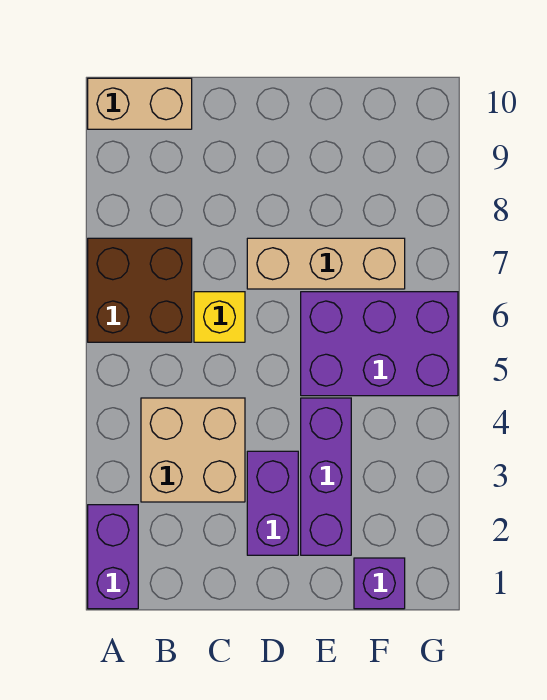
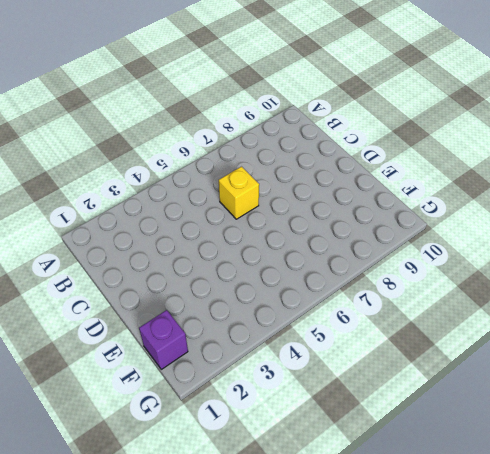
none -> purple brick A1:A2 level 1
none -> brown brick A6:B7 level 1

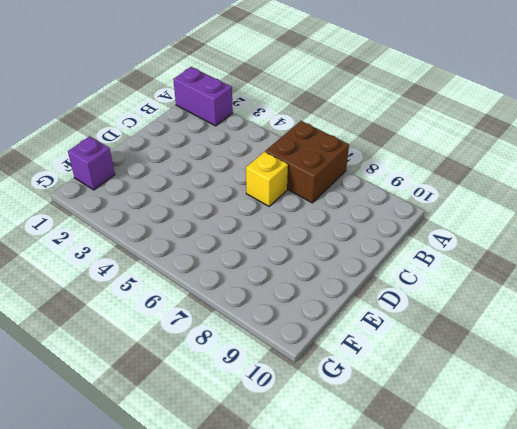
none -> tan brick A10:B10 level 1
none -> tan brick B3:C4 level 1

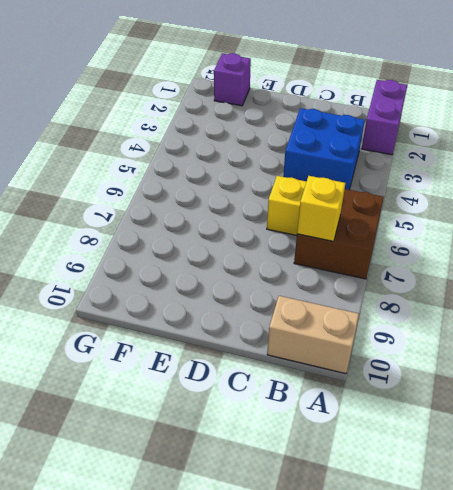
blue brick B3:C4 level 1 -> tan brick B3:C4 level 1
yellow brick B7 level 2 -> none
none -> purple brick D2:D3 level 1
none -> tan brick D7:F7 level 1

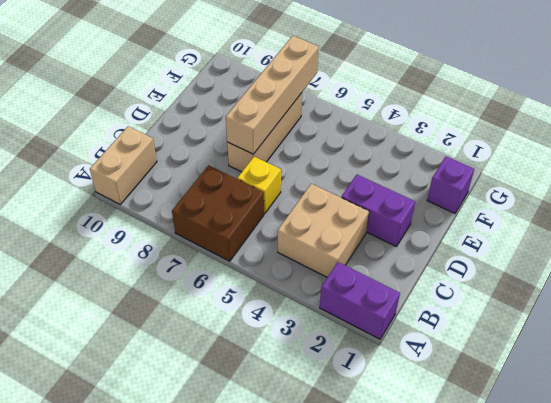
tan brick D7:G7 level 2 -> none
none -> purple brick E2:E4 level 1
none -> purple brick E5:G6 level 1

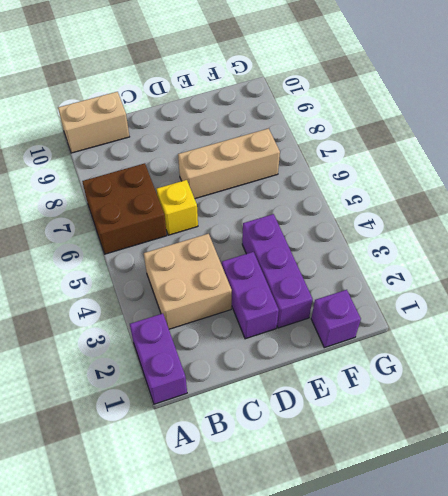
none -> purple brick E5:G6 level 1

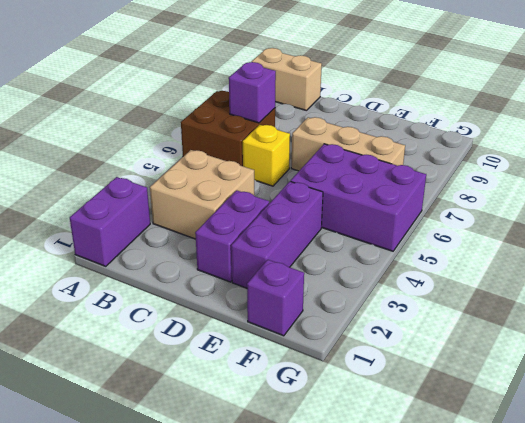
purple brick B7 level 2 -> none

